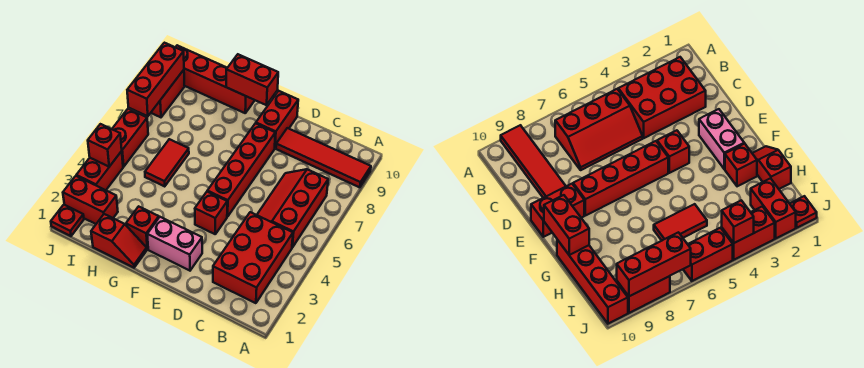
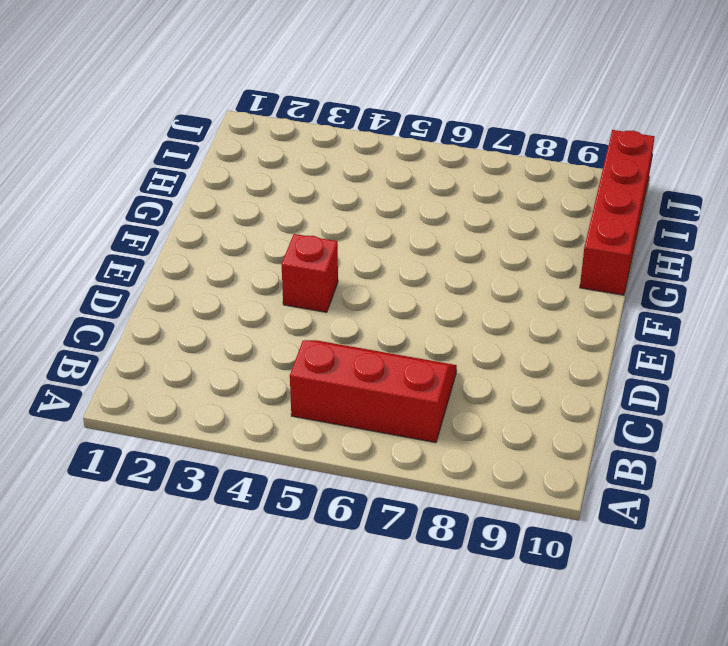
none -> red tile A9:D9 level 1
none -> red brick B2:C4 level 1
none -> pink brick E2:F2 level 1

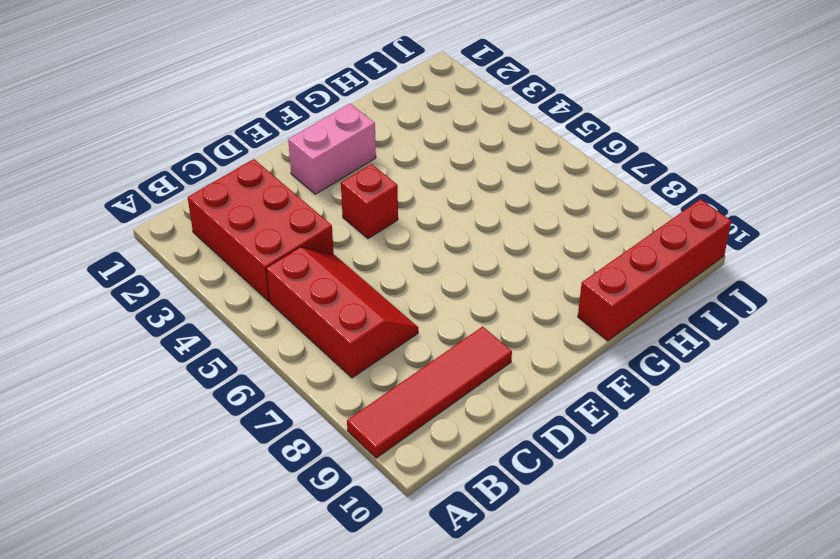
none -> red brick E5:E8 level 1
none -> red brick E9:E10 level 1
none -> red slope G1:H1 level 1 top H

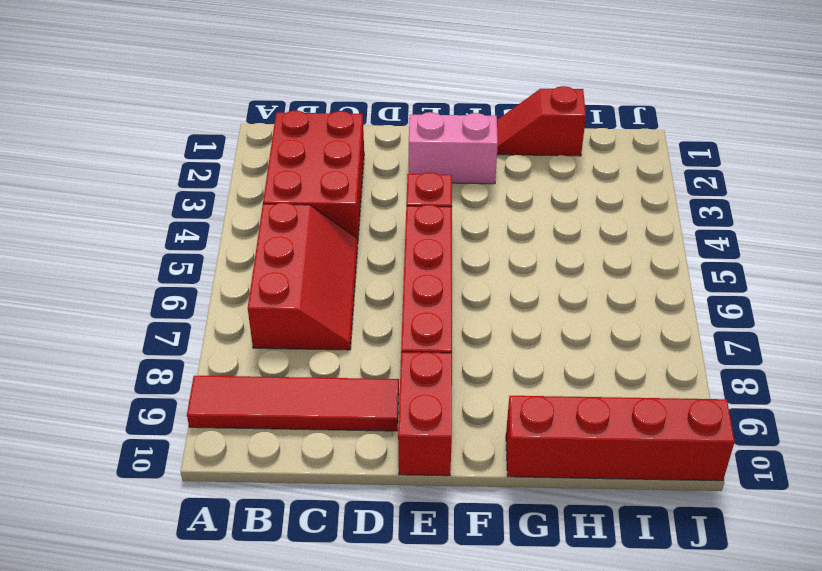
none -> red brick G2 level 1
none -> red tile H5:H6 level 1
none -> red brick I2:J2 level 1

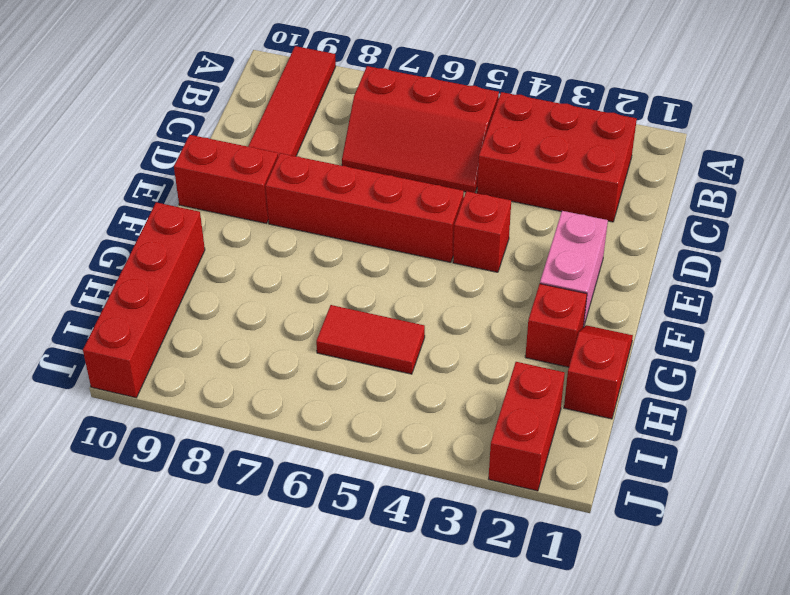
none -> red plate J1 level 1
none -> red brick J3:J4 level 1
none -> red brick J5:J6 level 1

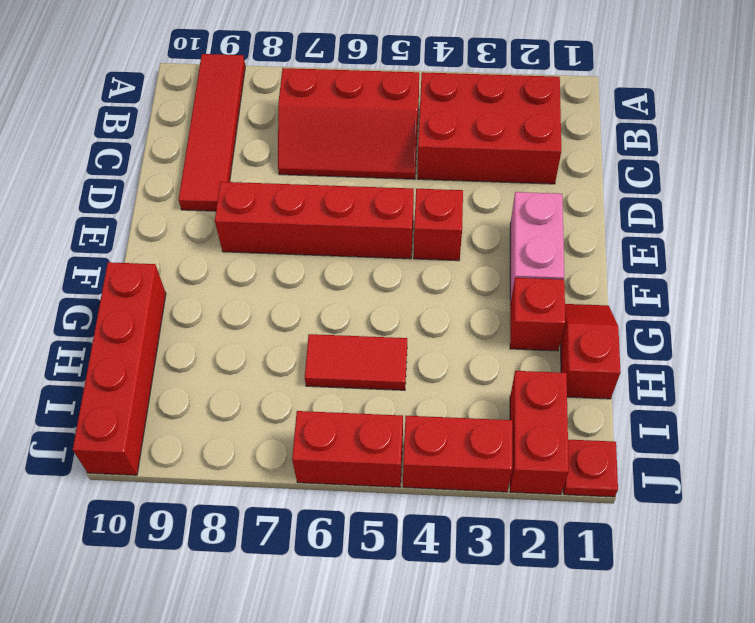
none -> red brick E9:E10 level 1
none -> red brick J8:J9 level 1
none -> red brick F10:G10 level 2

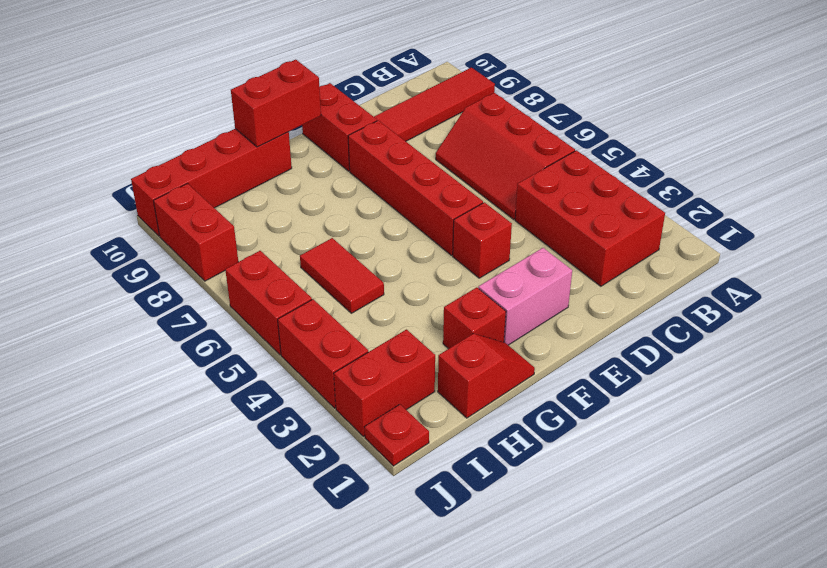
none -> red brick J4 level 2
none -> red brick J7:J9 level 2

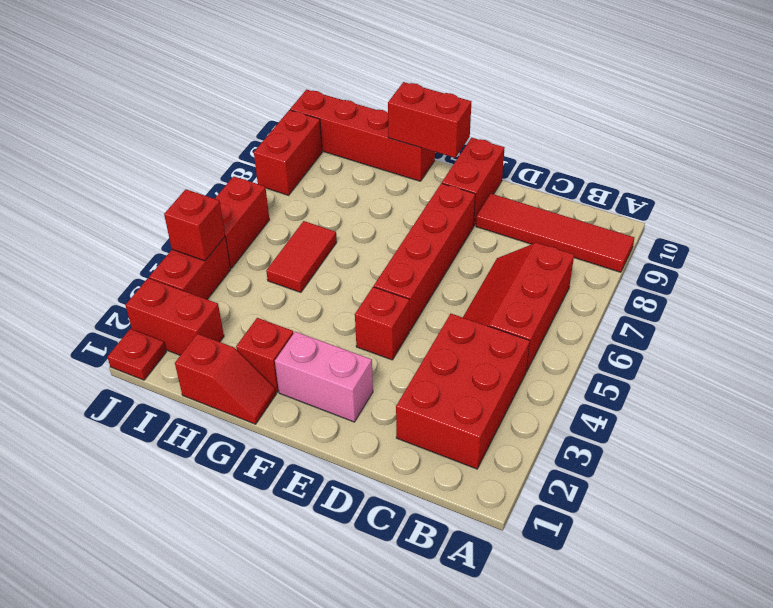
none -> red brick J7:J9 level 2

